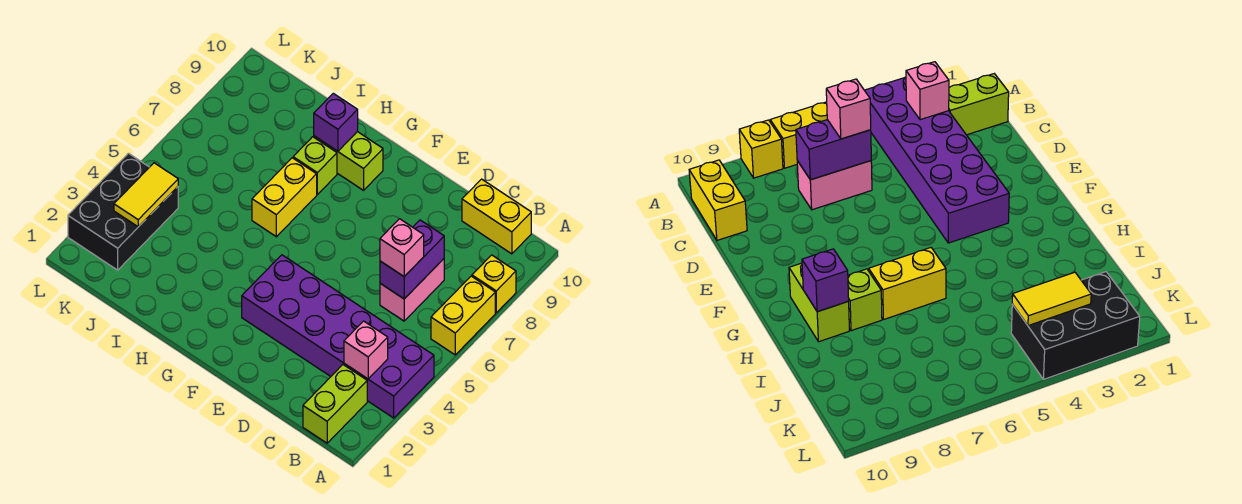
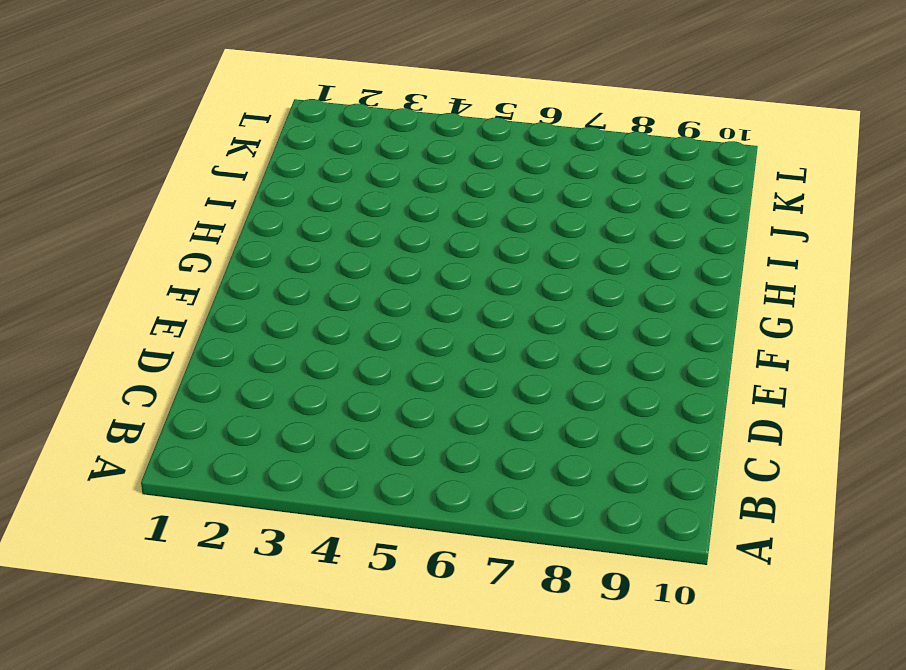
none -> purple brick A3:F4 level 1
none -> yellow brick A6:A7 level 1
none -> yellow brick A8 level 1

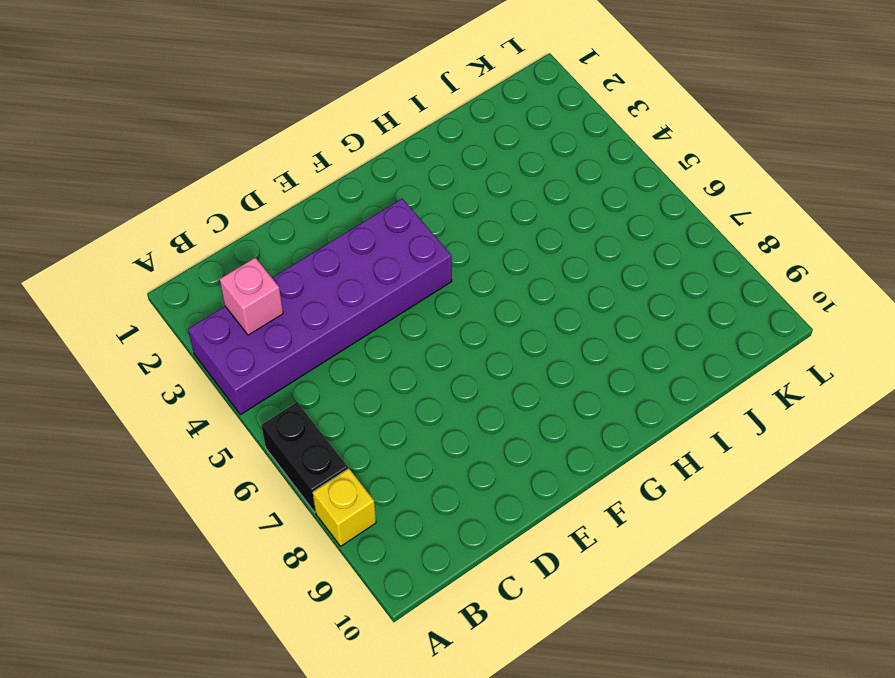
black brick A6:A7 level 1 -> yellow brick A6:A7 level 1
none -> lime brick B1:B2 level 1
none -> yellow brick B10:C10 level 1
none -> pink brick C6:C7 level 1

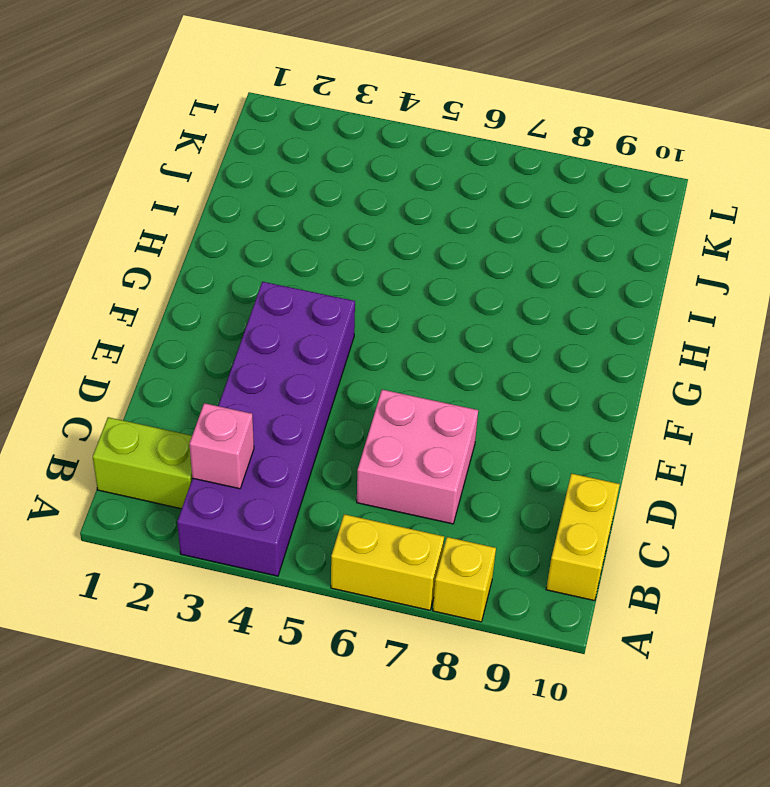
pink brick C6:D7 level 1 -> pink brick C6:C7 level 1
none -> lime brick G9:H9 level 1
none -> yellow brick H6:H7 level 1
none -> lime brick H8 level 1

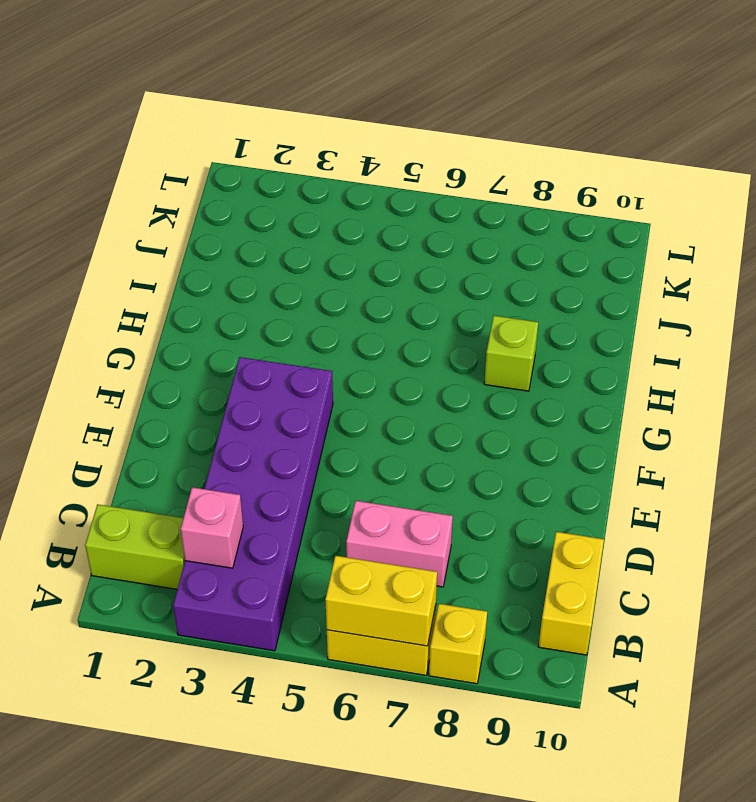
yellow brick A6:A7 level 2 -> yellow brick H6:H7 level 1
none -> lime brick G9:H9 level 1
none -> black brick K2:L4 level 1
none -> purple brick C6:C7 level 2

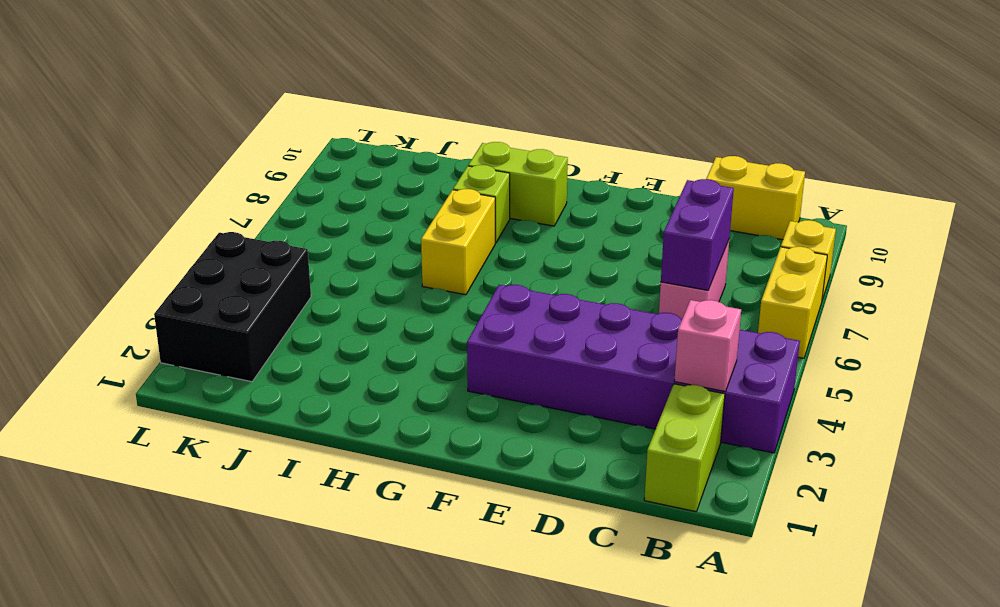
none -> purple brick H9 level 2
none -> yellow tile K3:K4 level 2
none -> pink brick C6 level 3

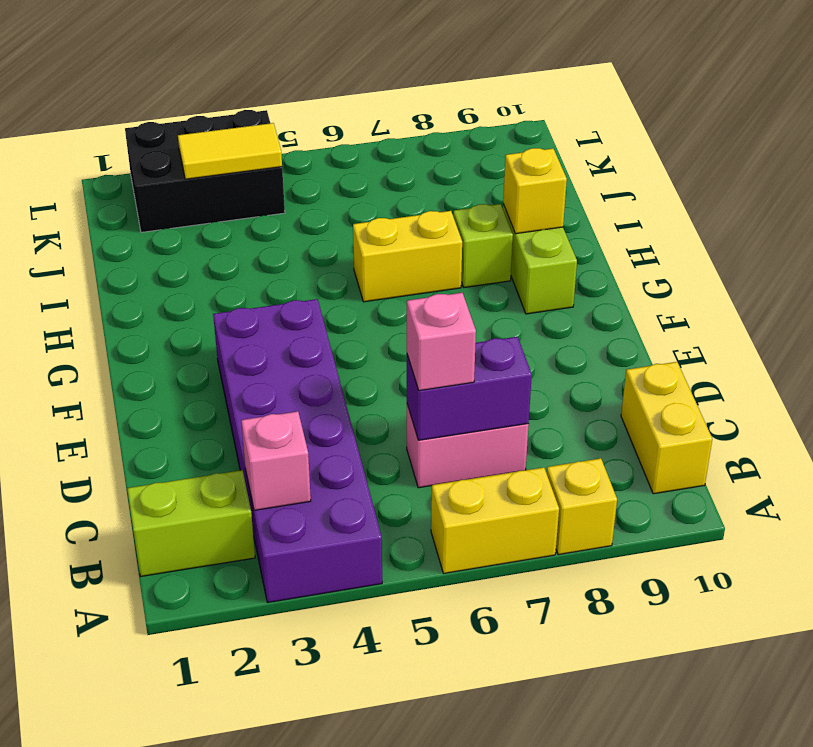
yellow brick H9 level 2 -> purple brick H9 level 2

